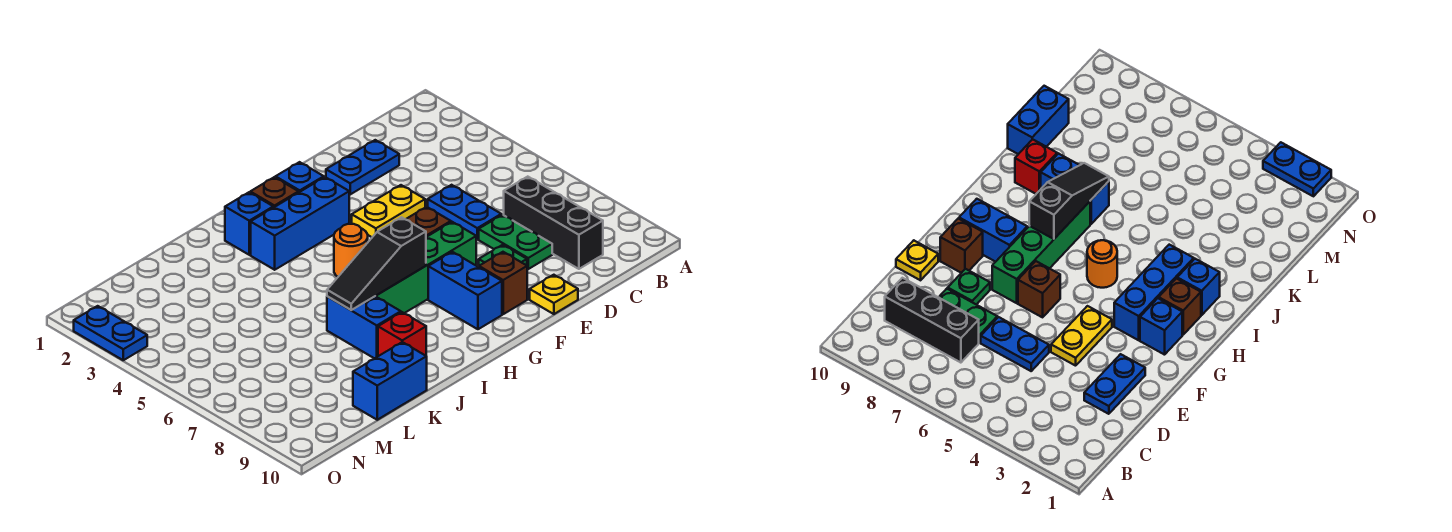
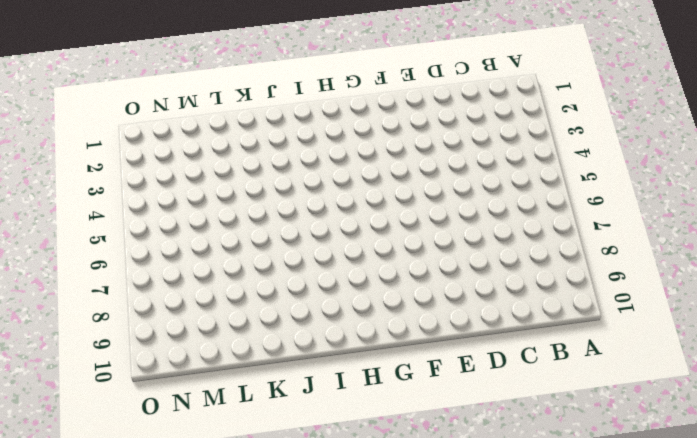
none -> black brick C7:C9 level 1
none -> blue plate D2:E2 level 1
none -> blue plate D5:D6 level 1

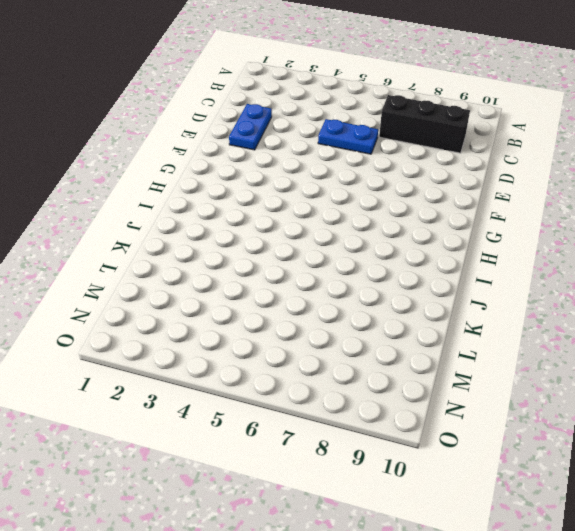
none -> green plate D7:D8 level 1
none -> yellow plate E4:F4 level 1
none -> green plate E8 level 1

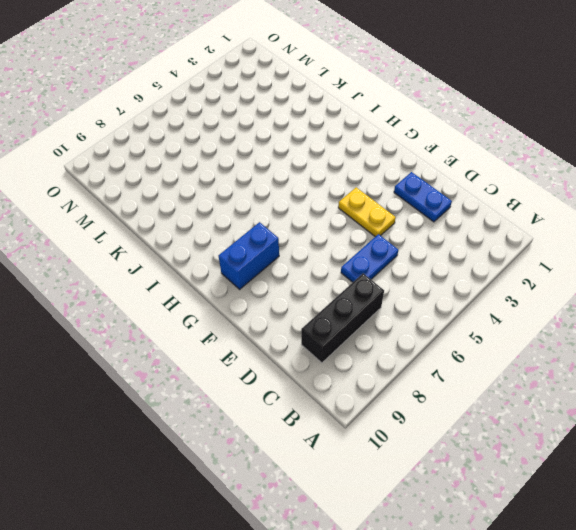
none -> green plate D7:D8 level 1
none -> green plate E8 level 1
none -> yellow plate E10 level 1

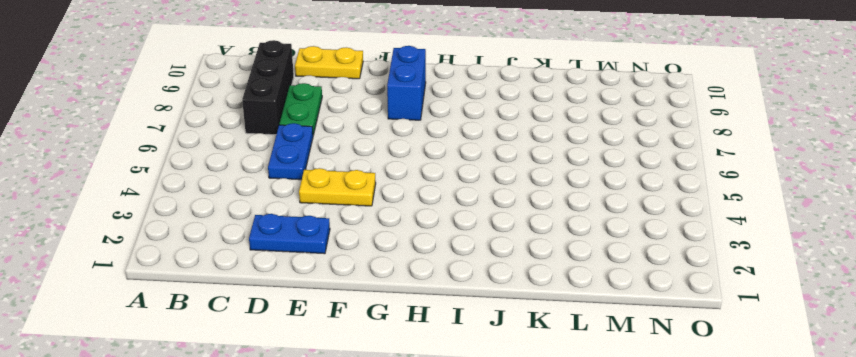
yellow plate D10:E10 level 1 -> yellow plate E10 level 1
none -> green plate E8 level 1
none -> brown brick F6 level 1
none -> green brick F7:I7 level 1

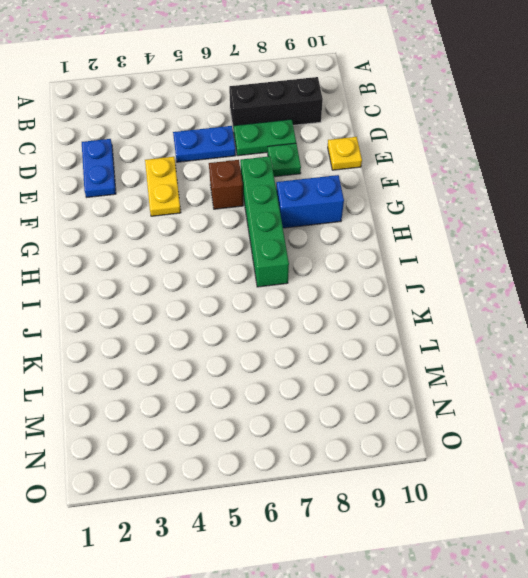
none -> brown brick F9 level 1
none -> blue brick G2 level 1
none -> blue brick G3:I3 level 1

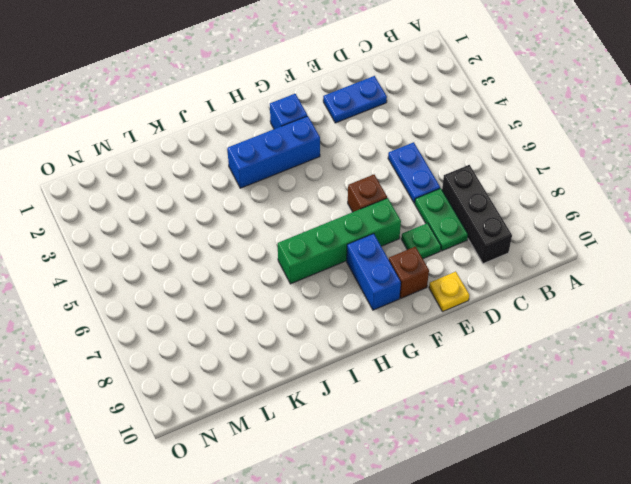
none -> yellow plate E4:F4 level 1
none -> brown brick H2 level 1
none -> orange round brick H5 level 1

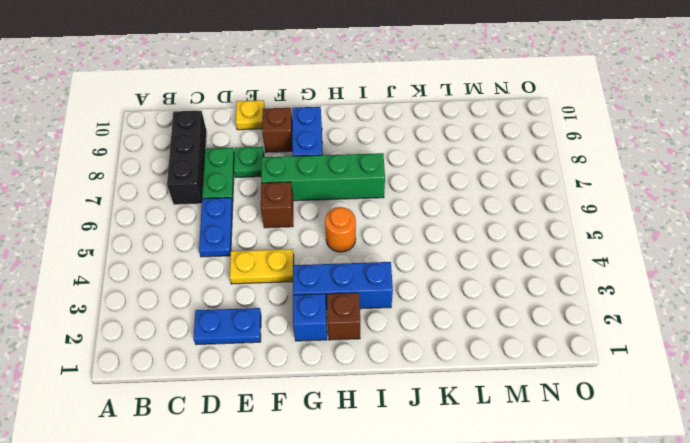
none -> blue brick I2 level 1
none -> blue brick J7:J8 level 1
none -> red brick J9 level 1

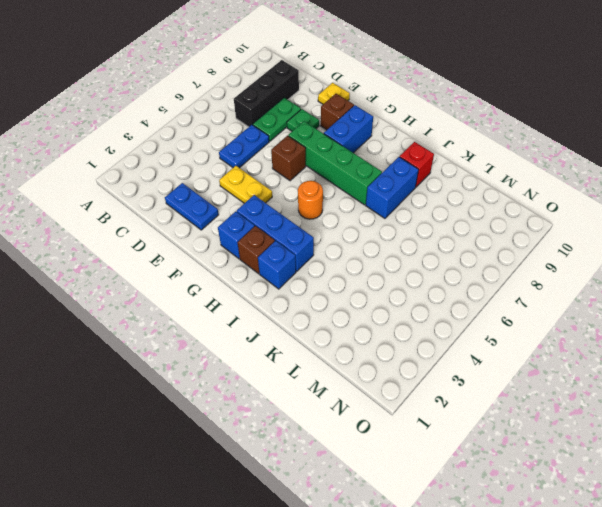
none -> blue brick K10:L10 level 1
none -> blue plate O2:O3 level 1
none -> black slope H7:J7 level 2 top H

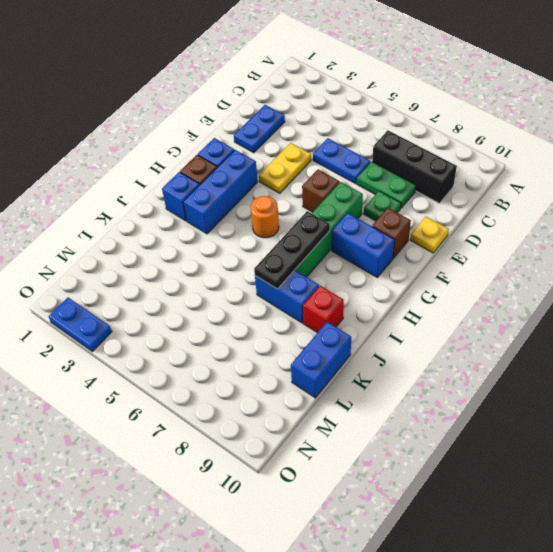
black plate H7:J7 level 2 -> black slope H7:J7 level 2 top H

